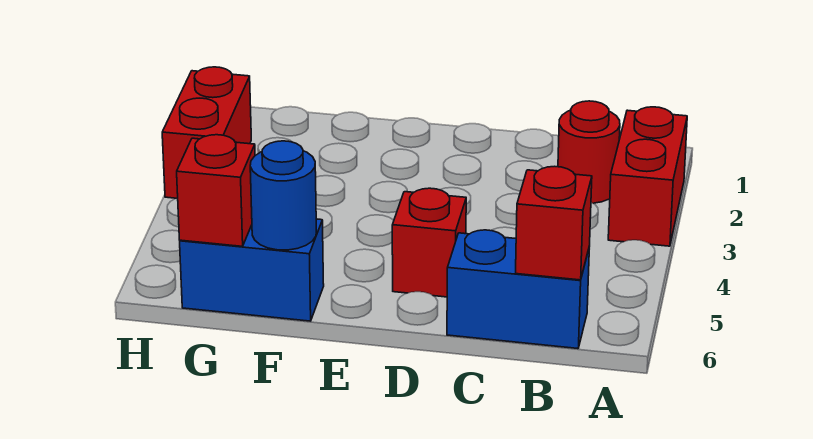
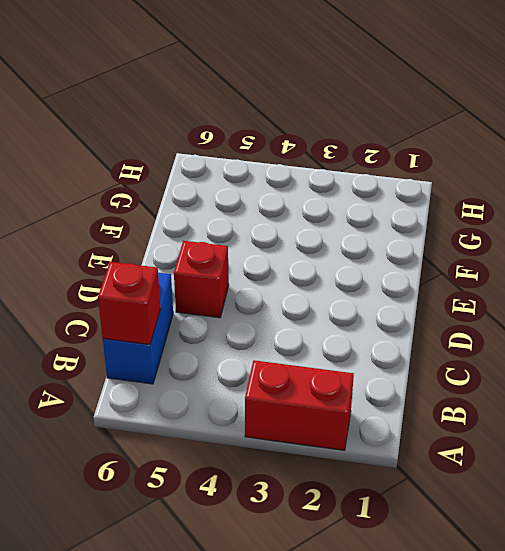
none -> red round brick B2 level 1
none -> blue brick F6:G6 level 1

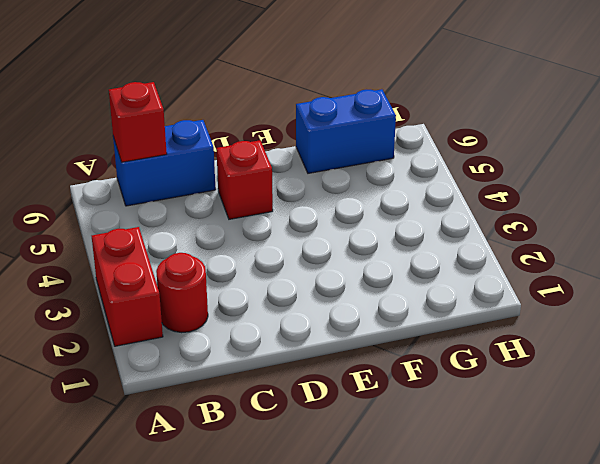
none -> red brick H2:H3 level 1
none -> blue round brick F6 level 2

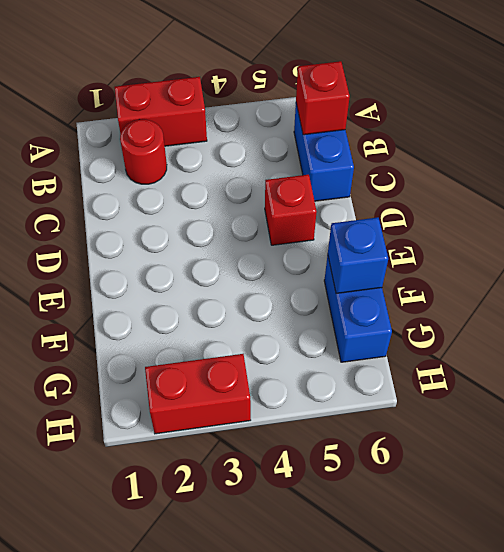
blue brick F6 level 2 -> blue round brick F6 level 2
none -> red brick G6 level 2

